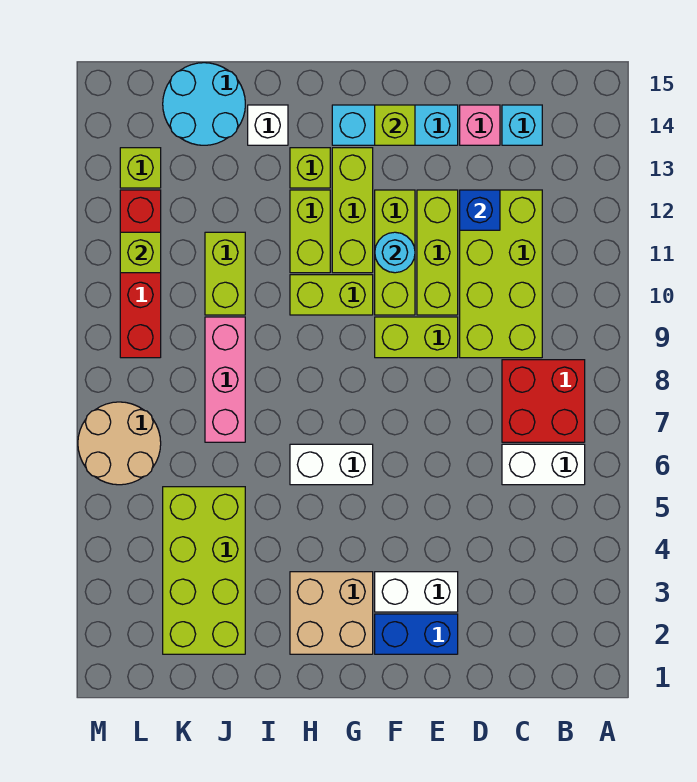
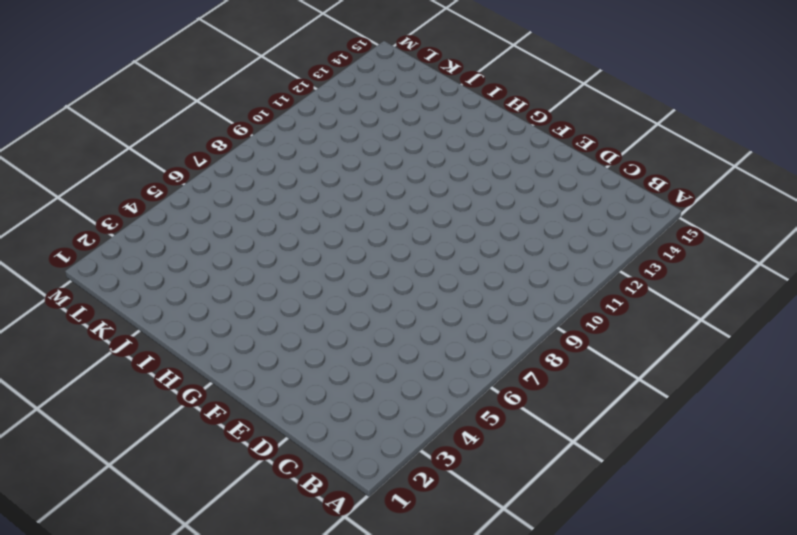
none -> white brick B6:C6 level 1
none -> red brick B7:C8 level 1
none -> lime brick C9:D12 level 1

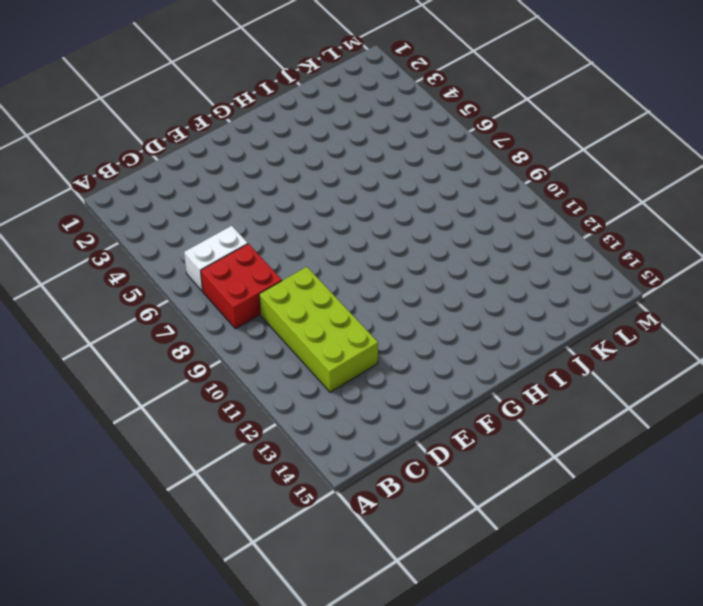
none -> cyan brick C14 level 1
none -> pink brick D14 level 1
none -> blue brick E2:F2 level 1

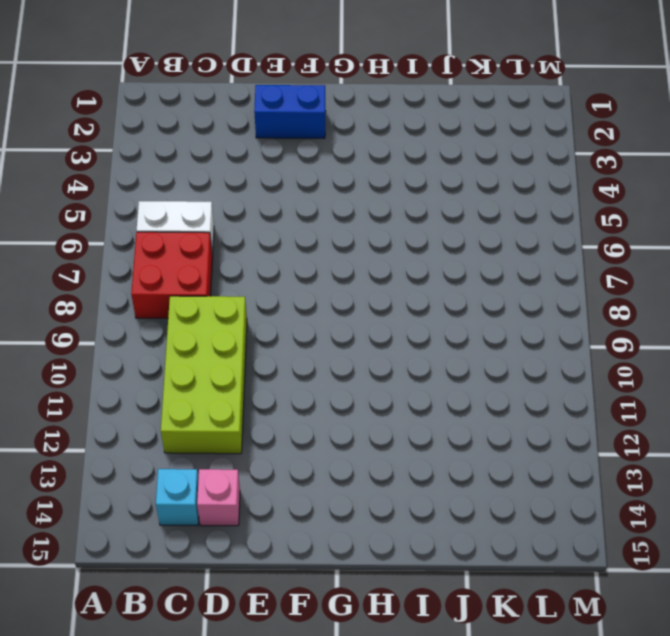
none -> white brick E3:F3 level 1
none -> lime brick E9:F9 level 1
none -> lime brick E10:E12 level 1

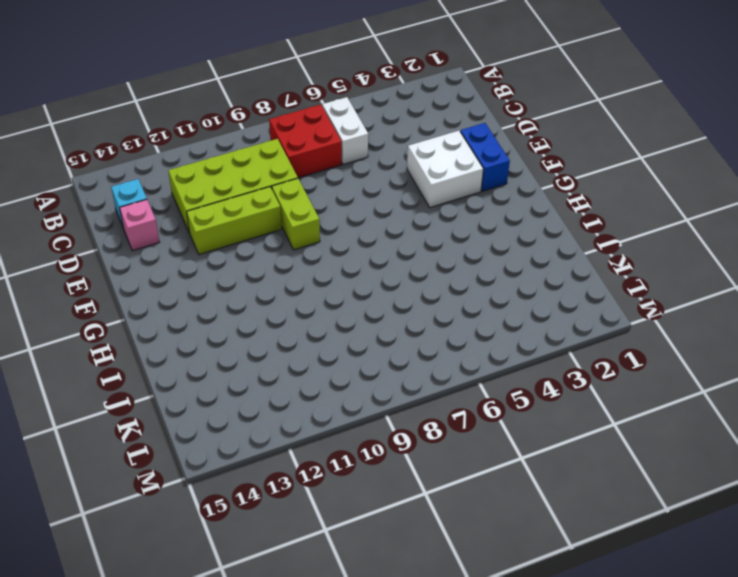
white brick E3:F4 level 1 -> white brick E3:F3 level 1
none -> cyan brick E14:G14 level 1
none -> lime brick F10:F12 level 1
none -> tan brick G2:H3 level 1

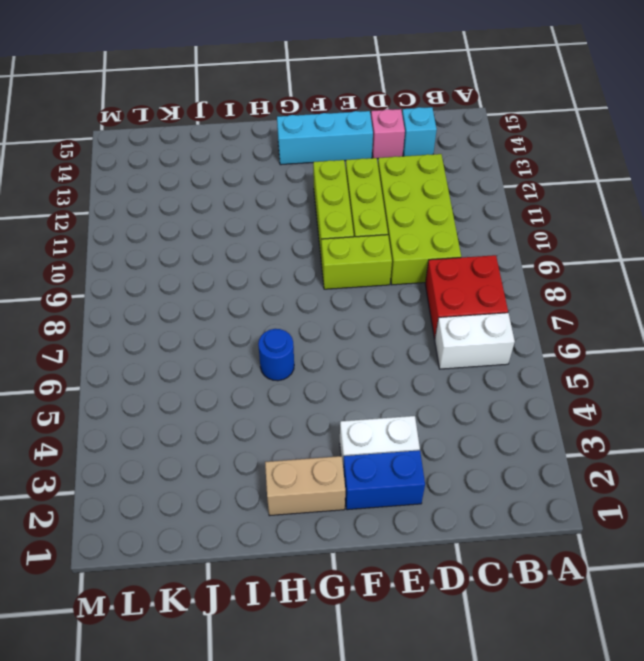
tan brick G2:H2 level 1 -> tan brick G2:H3 level 1
blue round brick H6 level 1 -> white brick G6:H6 level 1
none -> lime brick G10:H10 level 1
none -> lime brick G11:G13 level 1
none -> lime brick H11:H12 level 1

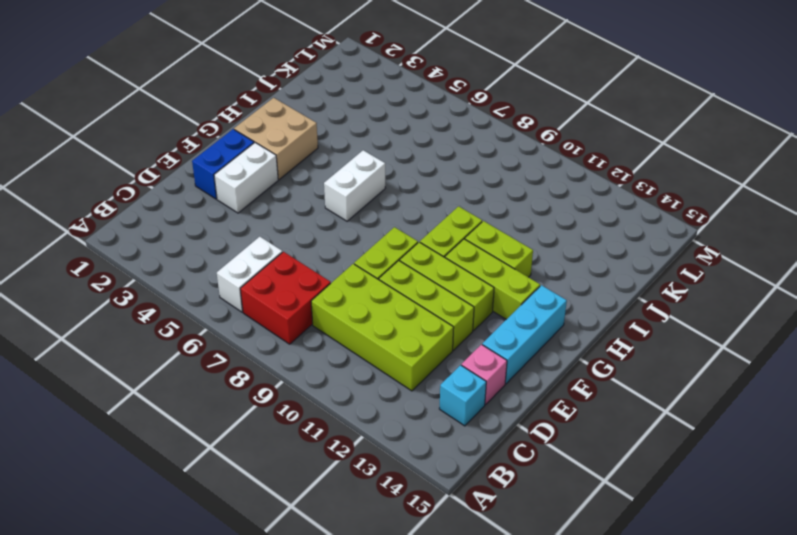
none -> lime brick H13 level 1
none -> white brick I14 level 1
none -> lime brick J2:K5 level 1

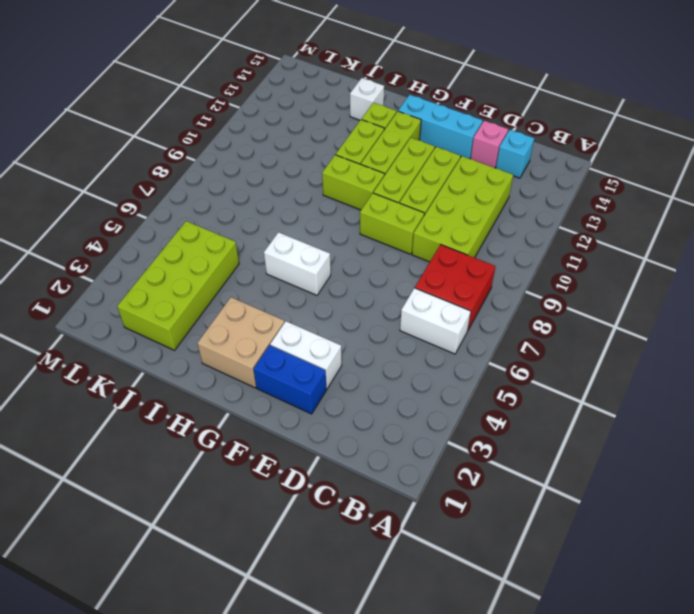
none -> pink brick J7:J9 level 1
none -> lime brick J10:J11 level 1
none -> cyan round brick J14:K15 level 1

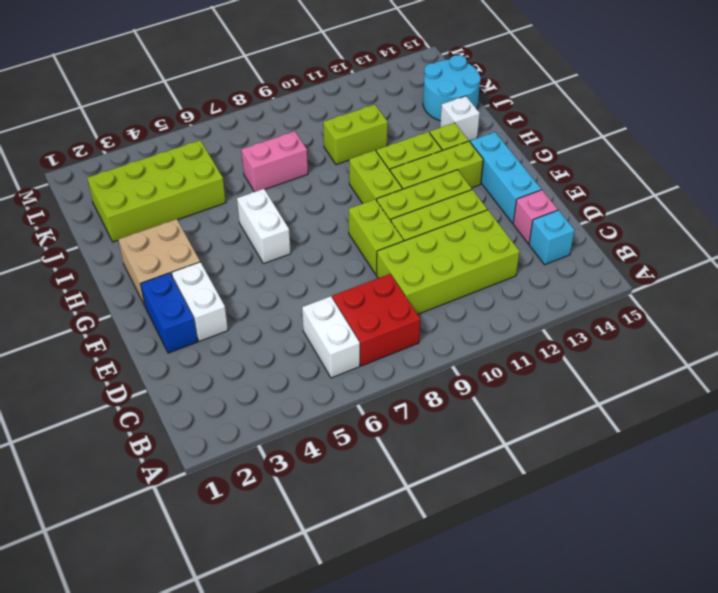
pink brick J7:J8 level 1 -> pink brick J7:J9 level 1
none -> tan round brick L6:M7 level 1
none -> red brick L9:L12 level 1
none -> lime brick L13 level 1

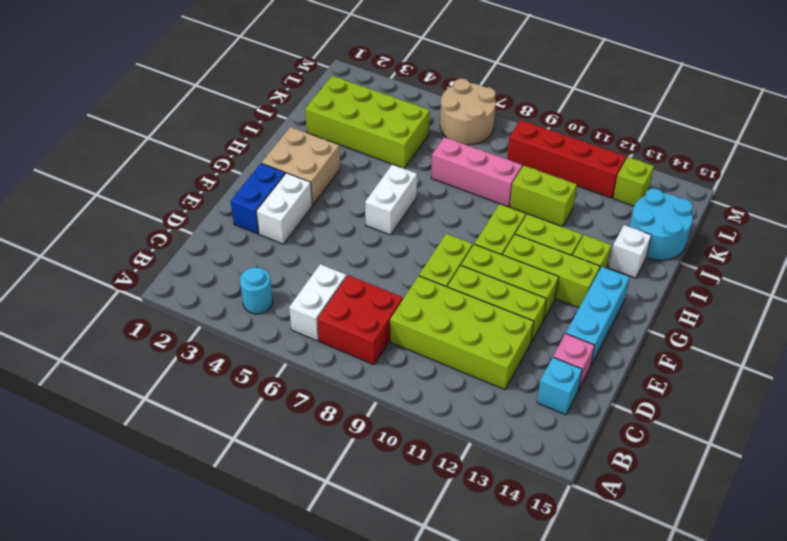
cyan round brick B4 level 1 -> cyan round brick F11 level 2
none -> blue brick D12 level 2
none -> lime brick F14 level 2
none -> lime brick L11 level 2

